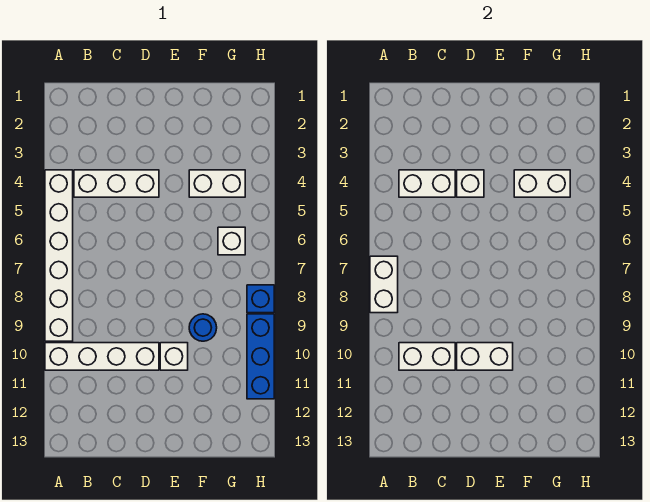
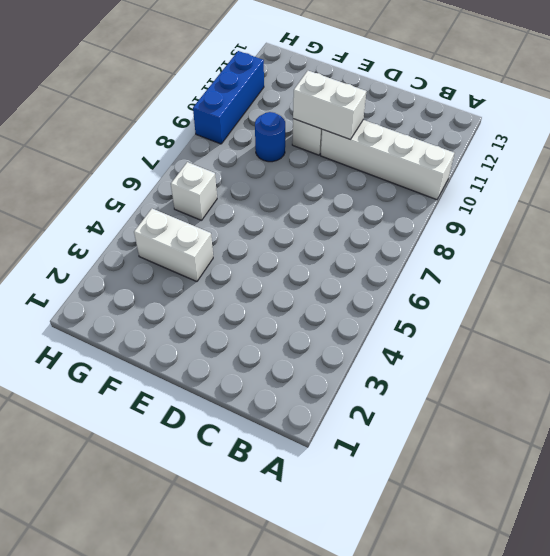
none -> white brick A4:A9 level 1
none -> white brick B4:D4 level 1
none -> blue brick H8 level 1

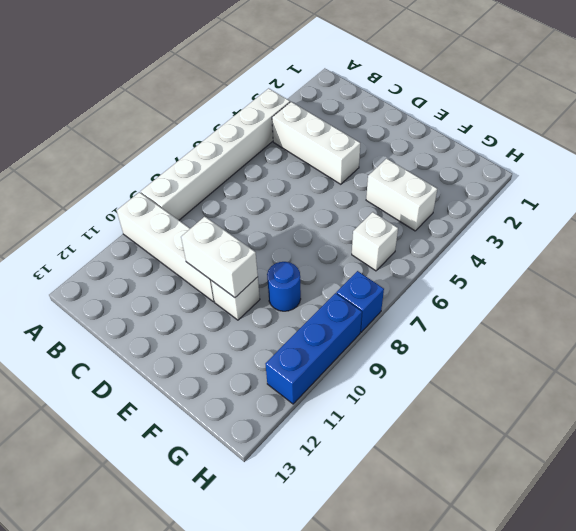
none -> white brick A7:A8 level 2
none -> white brick B4:C4 level 2
none -> white brick B10:C10 level 2

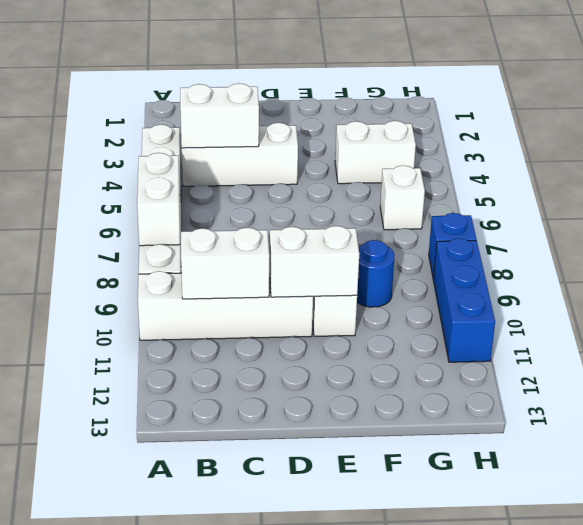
none -> white brick D4 level 2
none -> white brick F4:G4 level 2

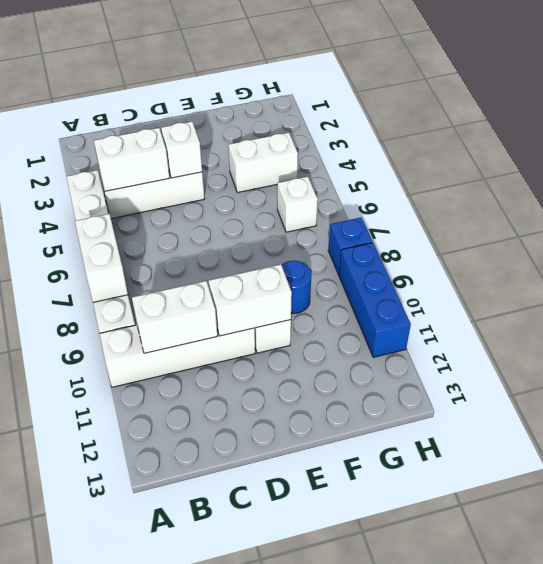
none -> white brick F4:G4 level 2

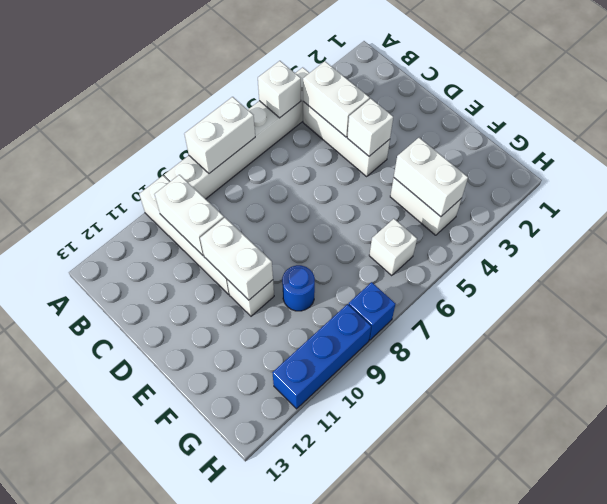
white brick A5 level 2 -> none

